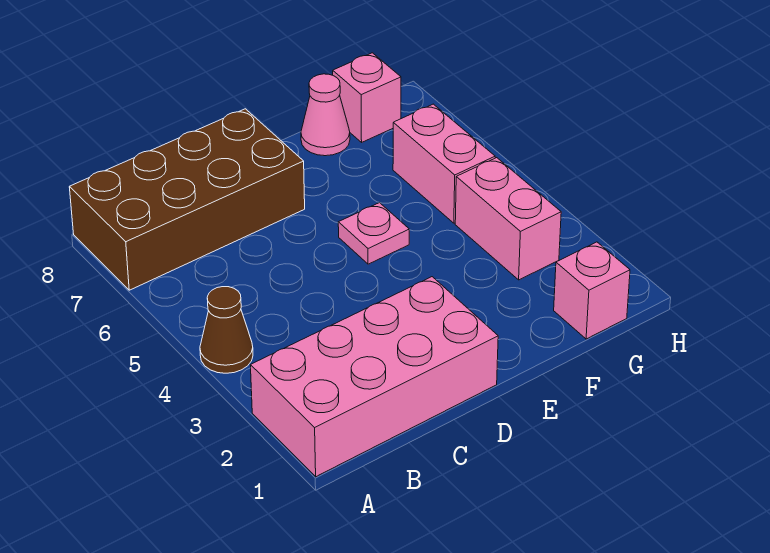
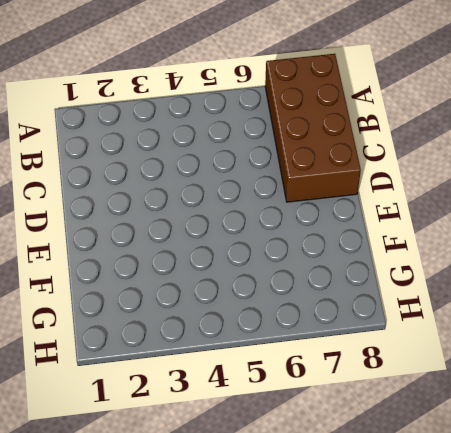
none -> pink brick A1:D2 level 1
none -> brown cone A4 level 1

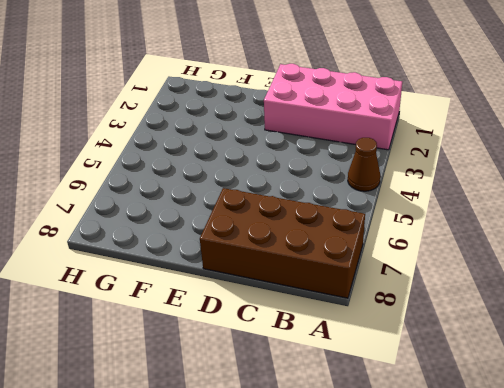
none -> pink plate E5 level 1
none -> pink cone F8 level 1

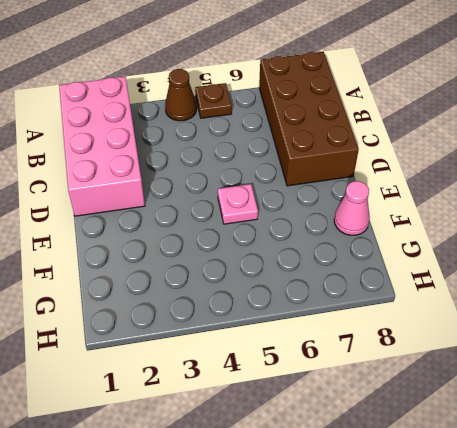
brown plate A5 level 1 -> none
none -> pink brick G1 level 1
none -> pink brick G3:G4 level 1

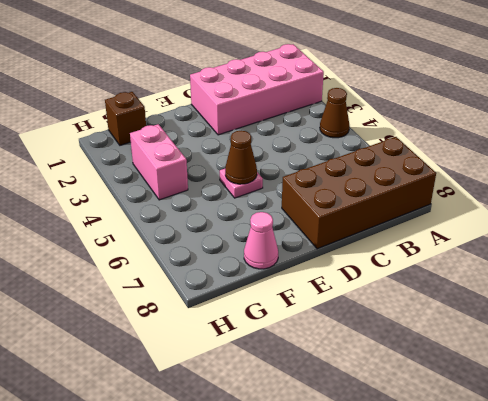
brown cone E5 level 2 -> none
brown brick G1 level 1 -> pink brick G1 level 1
none -> pink brick G5:G6 level 1
none -> pink brick G8 level 1

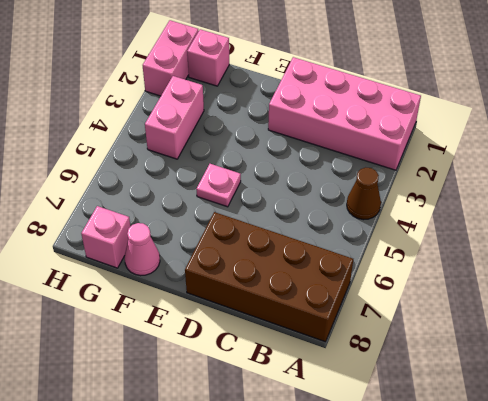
pink brick H1:H2 level 1 -> pink brick G5:G6 level 1

